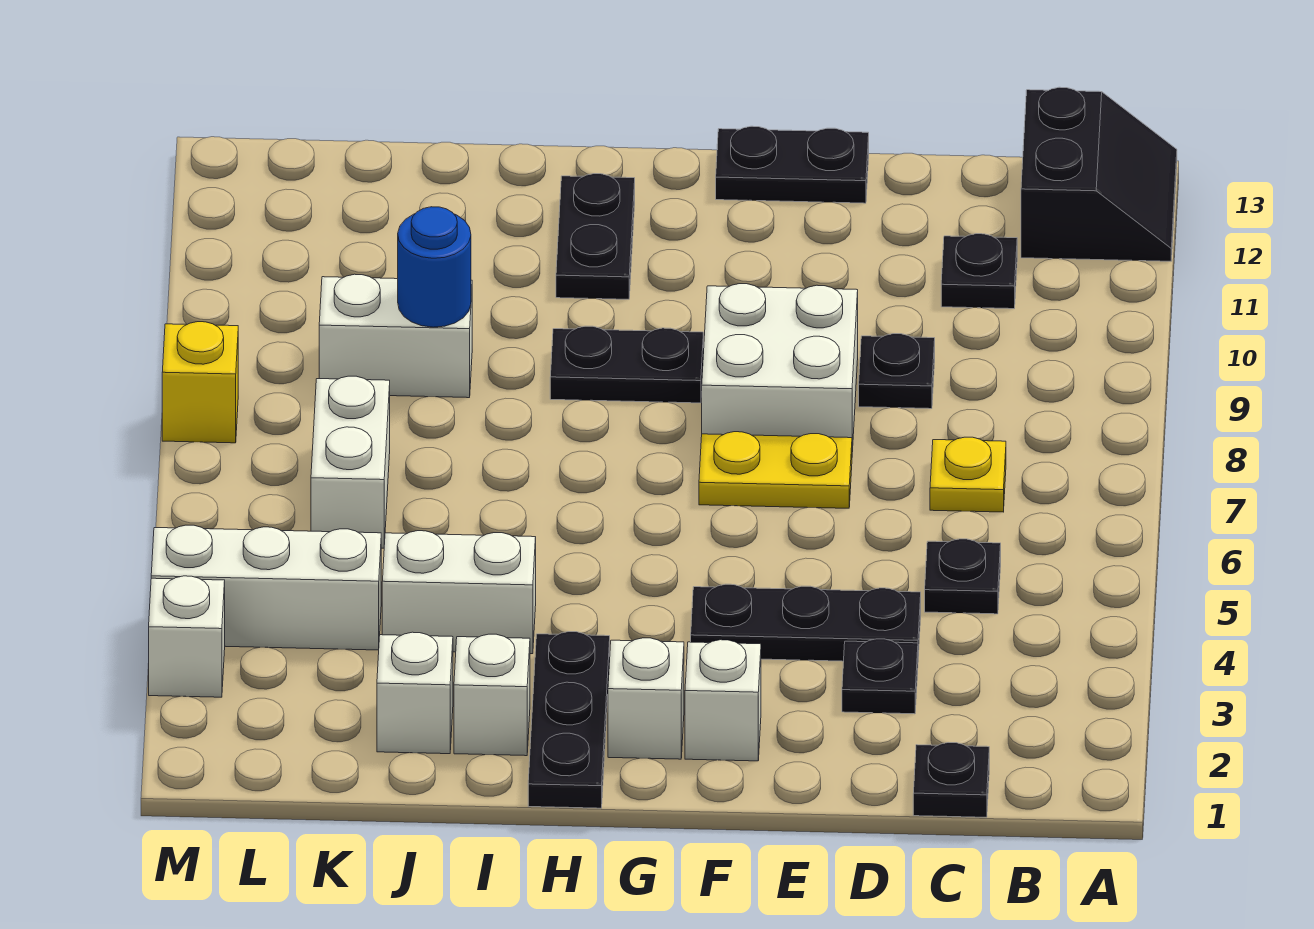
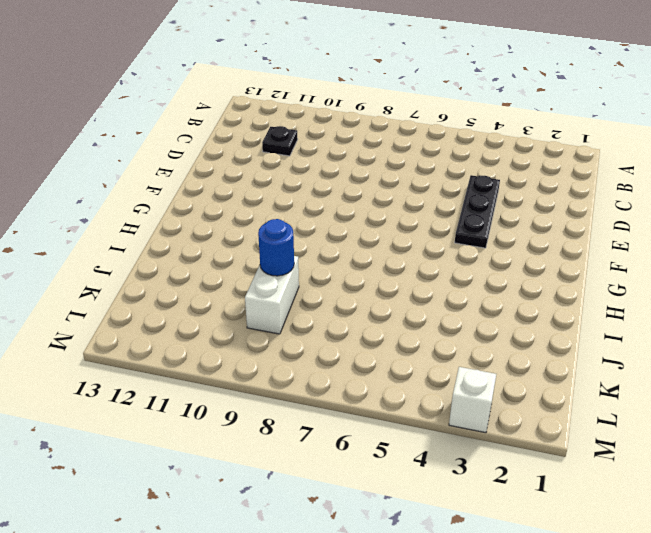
none -> black slope A12:B13 level 1 top B
none -> black plate C1 level 1
none -> black plate C5 level 1

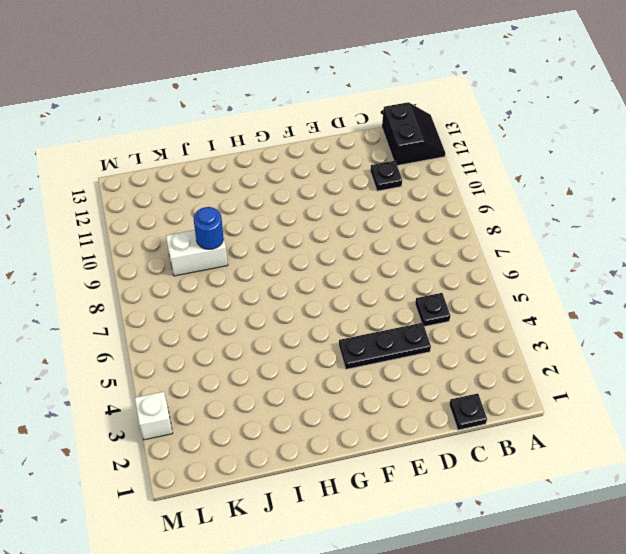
none -> yellow plate C7 level 1
none -> black plate D3 level 1
none -> black plate D9 level 1

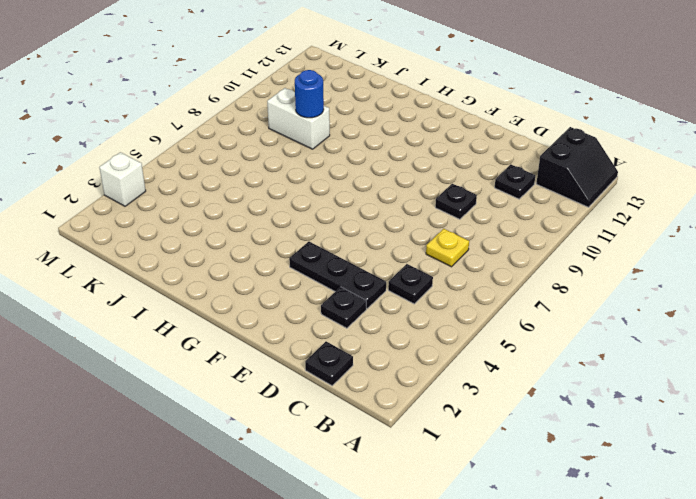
none -> yellow plate E7:F7 level 1
none -> white brick E8:F9 level 1
none -> black plate E13:F13 level 1

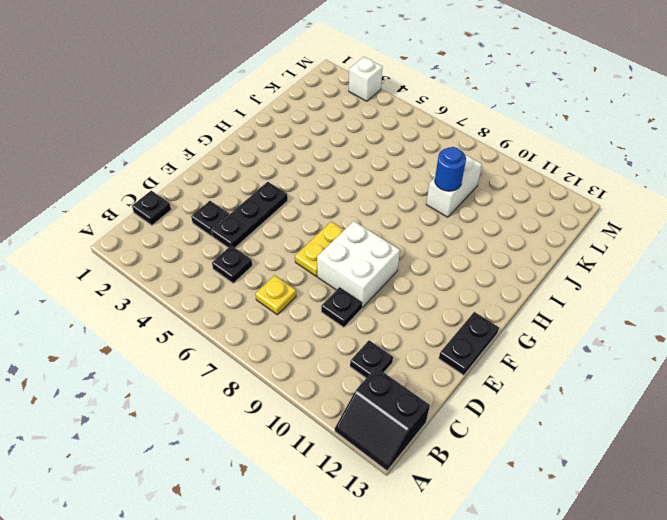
none -> white brick F2 level 1
none -> white brick G2 level 1
none -> black plate G9:H9 level 1

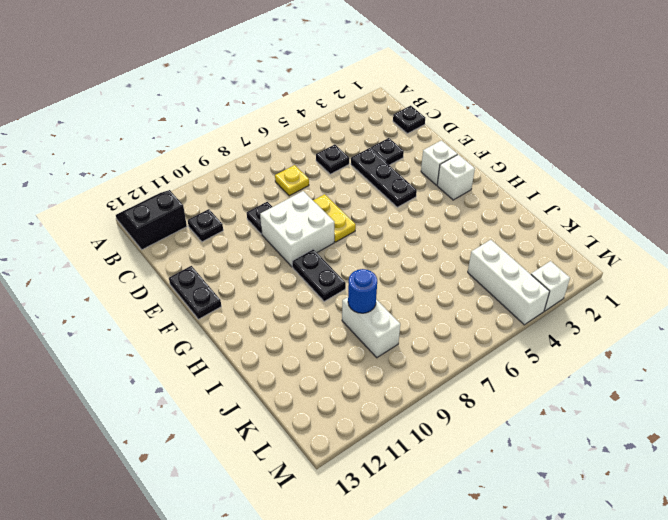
none -> black plate H1:H3 level 1
none -> black plate H11:H12 level 1
none -> white brick I2 level 1

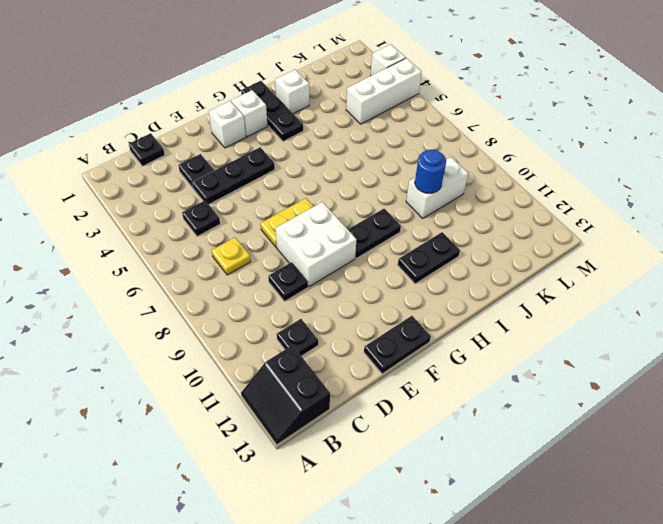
black plate H11:I11 level 1 -> black plate H11:H12 level 1
none -> white brick I4:J4 level 1
none -> white brick J2 level 1
none -> white brick K6:K7 level 1

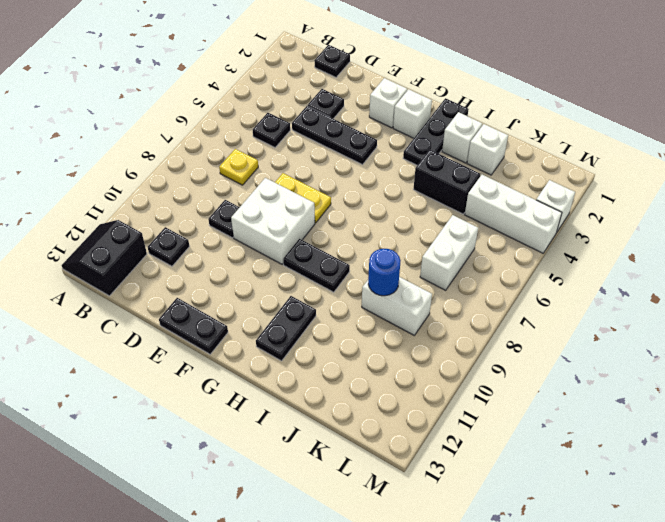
black brick I4:J4 level 1 -> white brick I4:J4 level 1
none -> yellow brick M8 level 1

